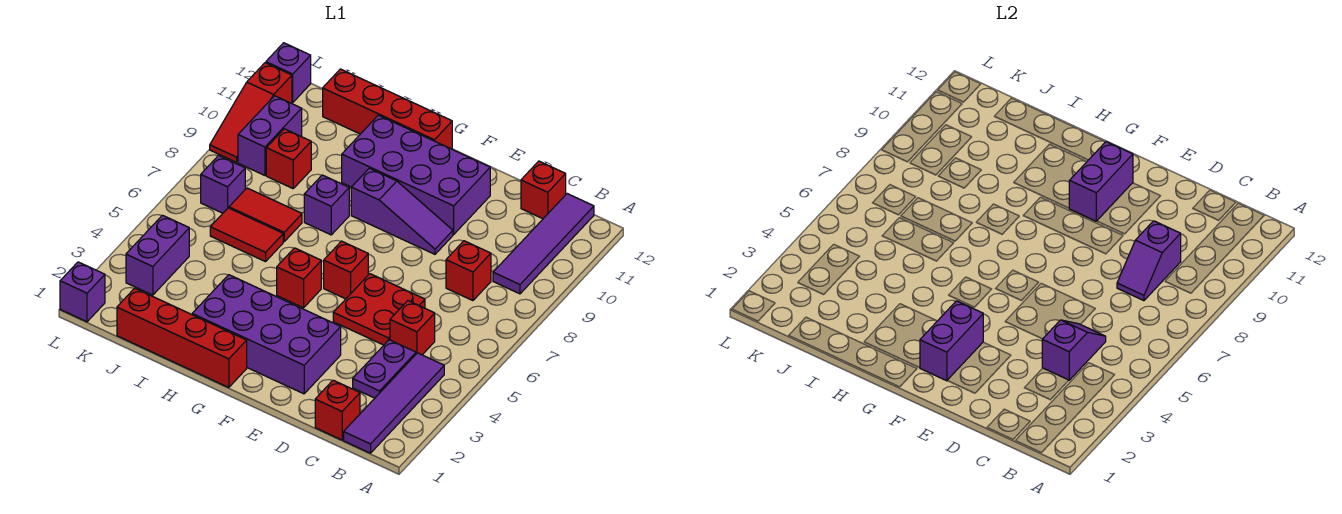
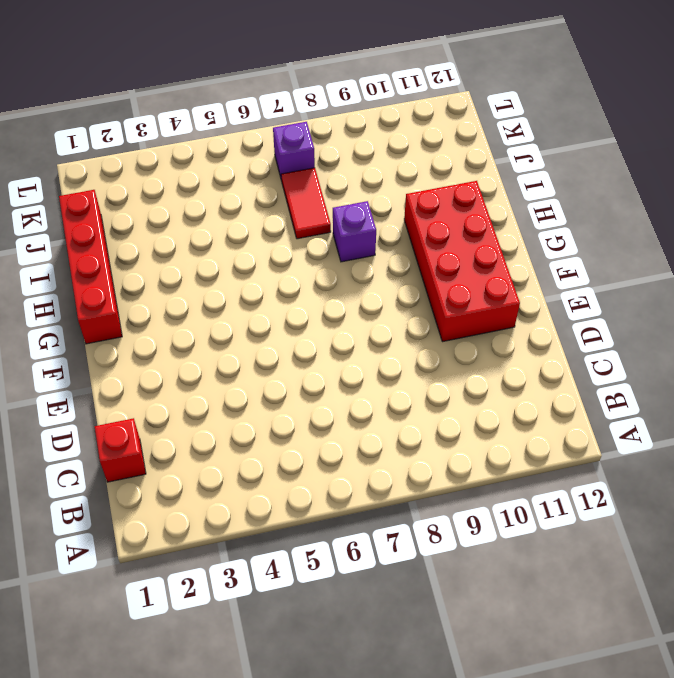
red brick E10:H11 level 1 -> purple brick E10:H11 level 1
none -> purple tile B1:B4 level 1
none -> purple tile B9:B12 level 1
none -> purple plate C3:C4 level 1

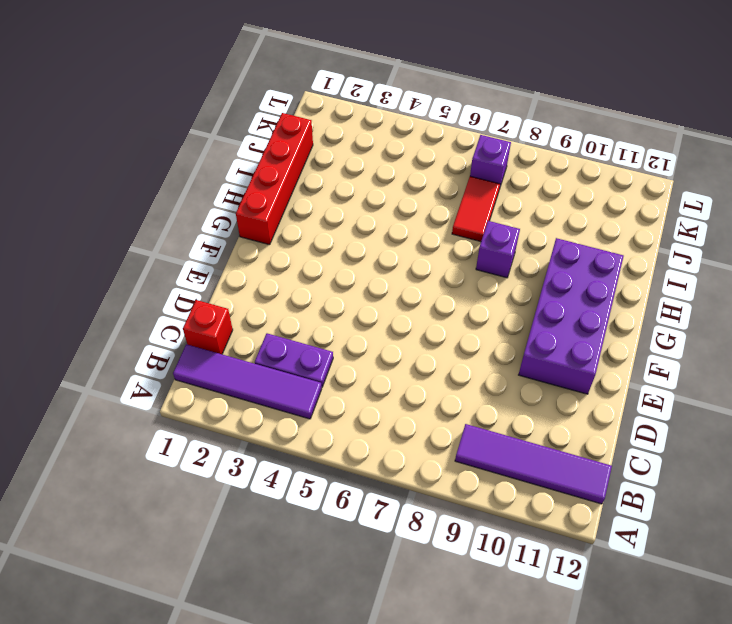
none -> red brick C5 level 1
none -> red brick C8 level 1
none -> red brick C12 level 1

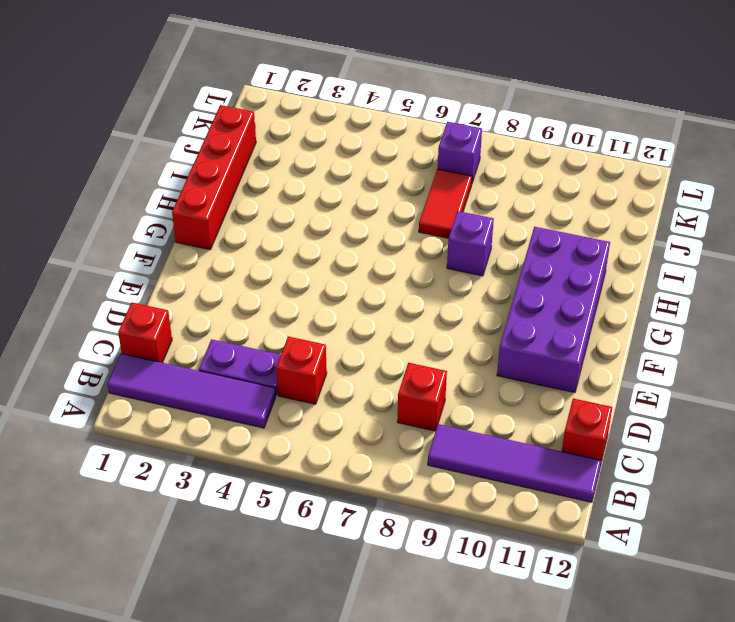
none -> red plate D5:E6 level 1
none -> purple brick E2:H3 level 1
none -> purple slope E9:G9 level 1 top G

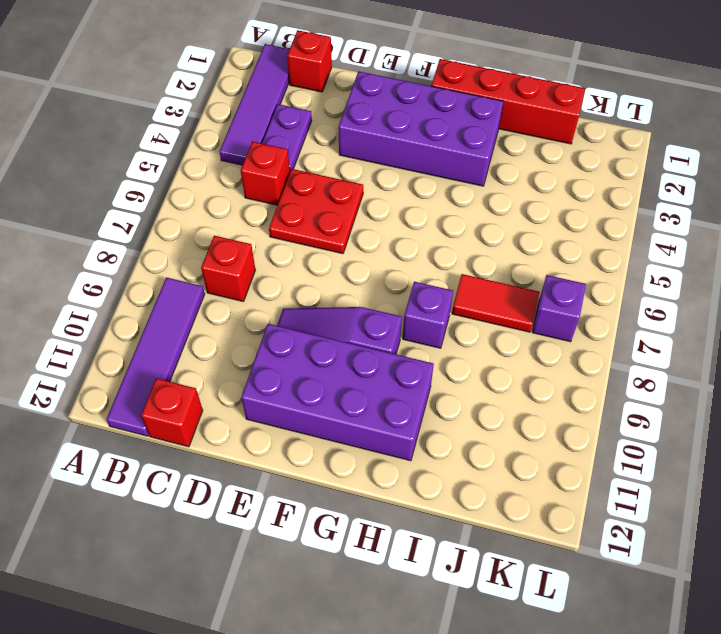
none -> red brick F6 level 1
none -> red brick G5 level 1
none -> red brick G12:J12 level 1

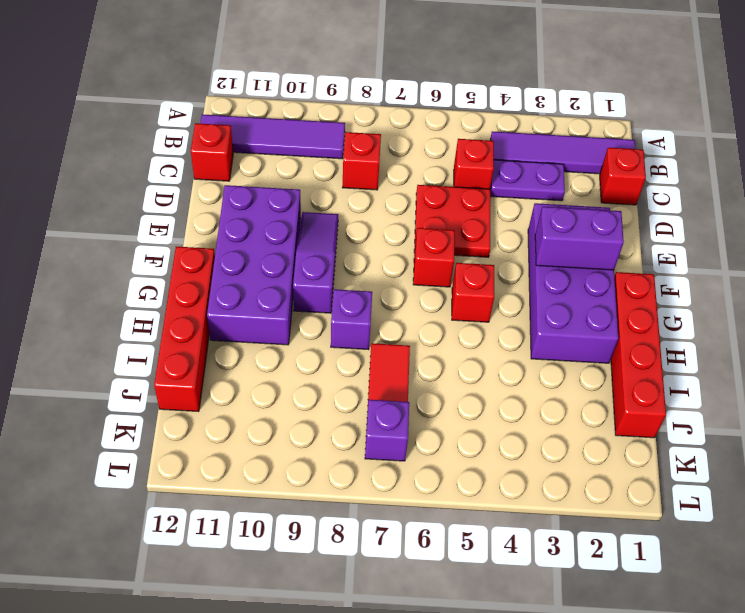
none -> red tile I6:J6 level 1
none -> red brick J9 level 1
none -> purple brick K3:K4 level 1

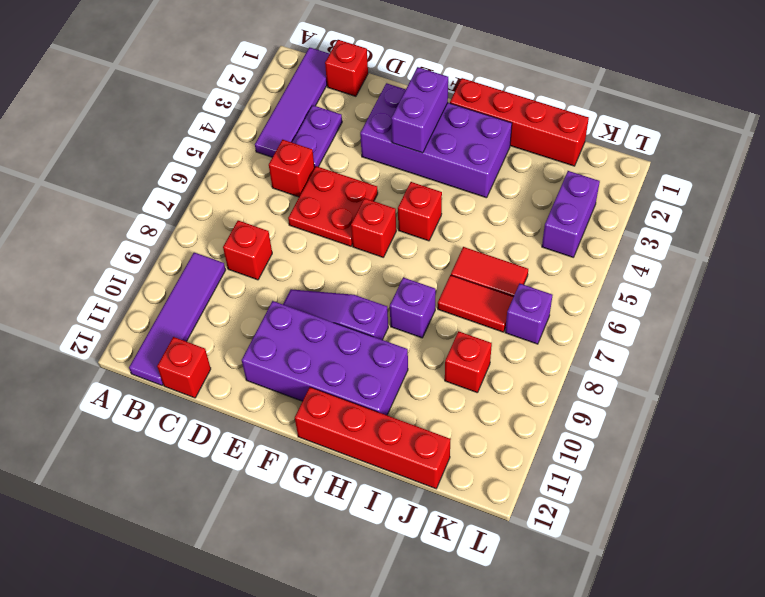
none -> purple brick K9:K10 level 1
none -> purple brick L1 level 1
none -> red slope L9:L11 level 1 top 11

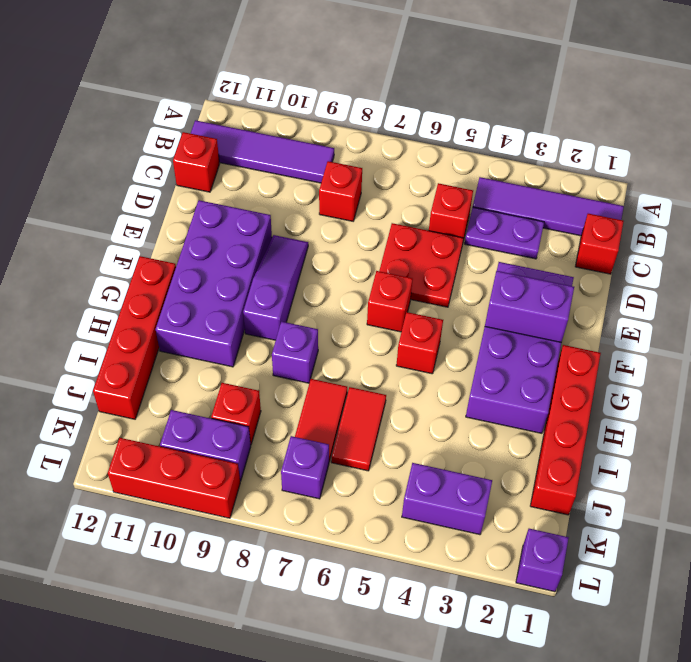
red brick L9:L11 level 1 -> red slope L9:L11 level 1 top 11
none -> purple brick L12 level 1
none -> purple slope C4:C5 level 2 top 4
none -> purple slope C8:C9 level 2 top 9

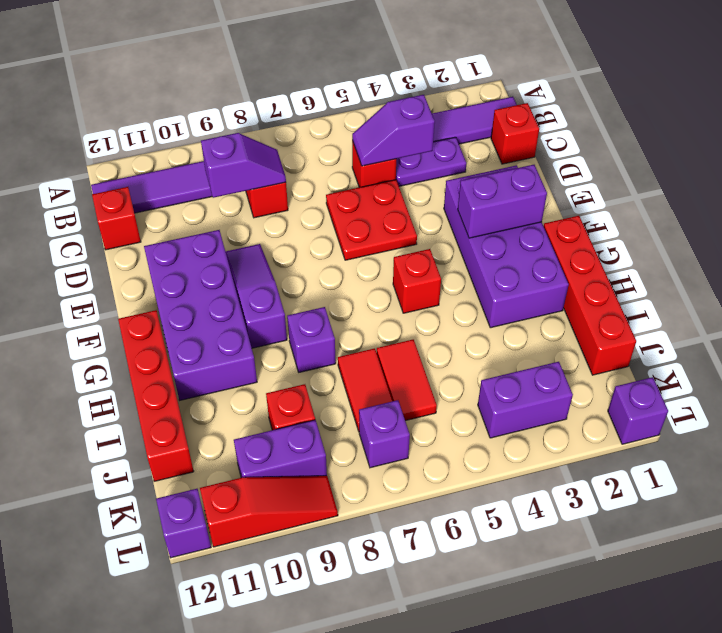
none -> red brick F6 level 1
none -> purple brick F10:F11 level 2

